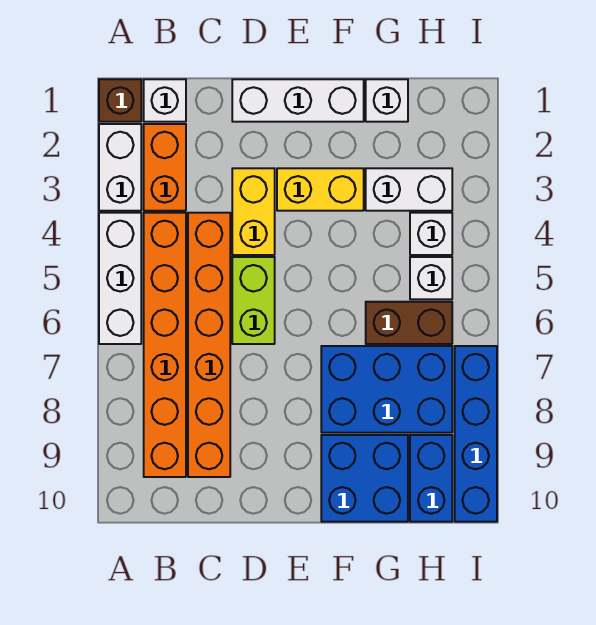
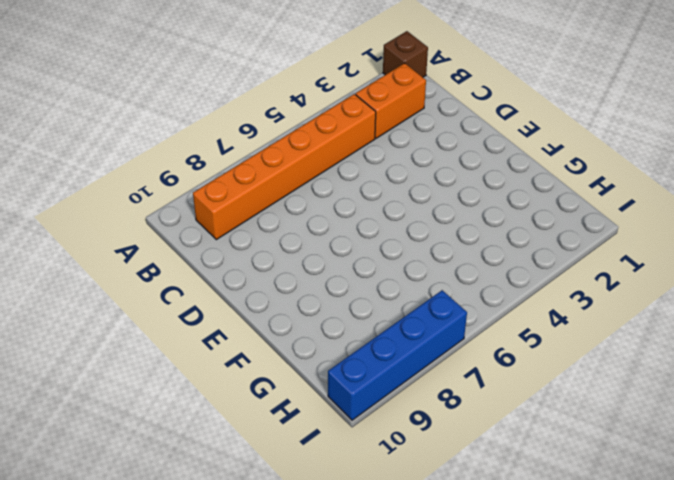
none -> white brick A2:A3 level 1
none -> white brick A4:A6 level 1
none -> white brick B1 level 1

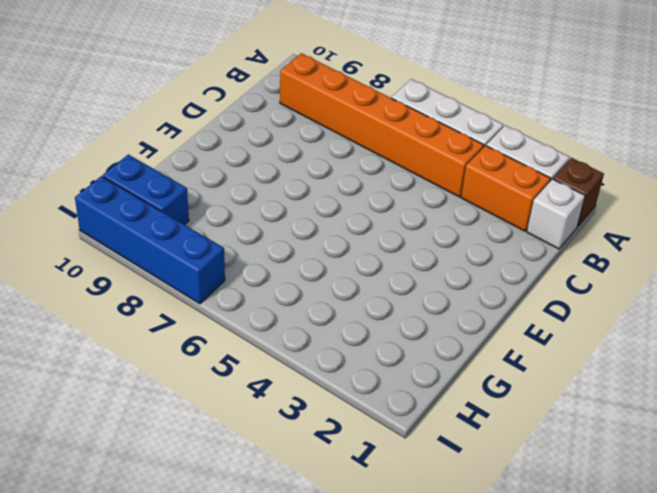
none -> orange brick C4:C9 level 1
none -> white brick D1:F1 level 1
none -> yellow brick D3:D4 level 1

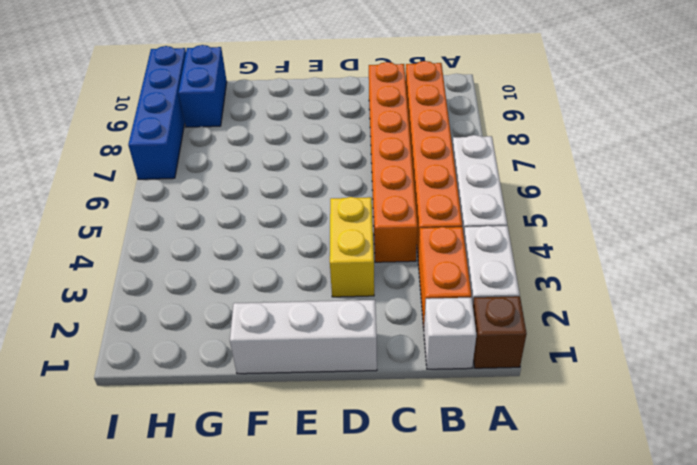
none -> lime brick D5:D6 level 1
none -> yellow brick E3:F3 level 1
none -> blue brick F7:H8 level 1

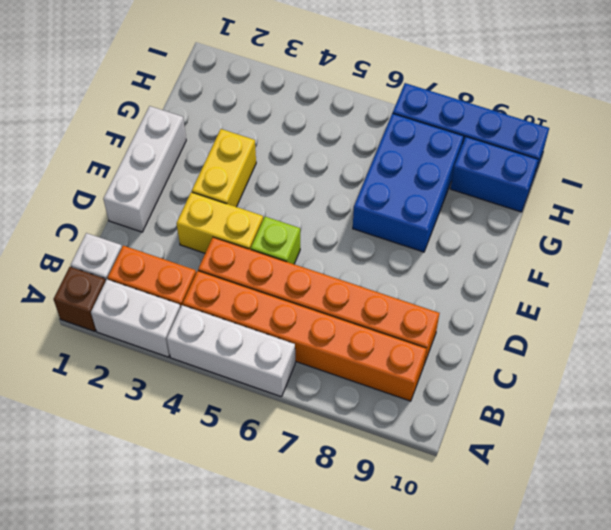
lime brick D5 level 1 -> lime brick D5:D6 level 1
none -> blue brick F9:G10 level 1
none -> white brick G1 level 1
none -> white brick G3:H3 level 1

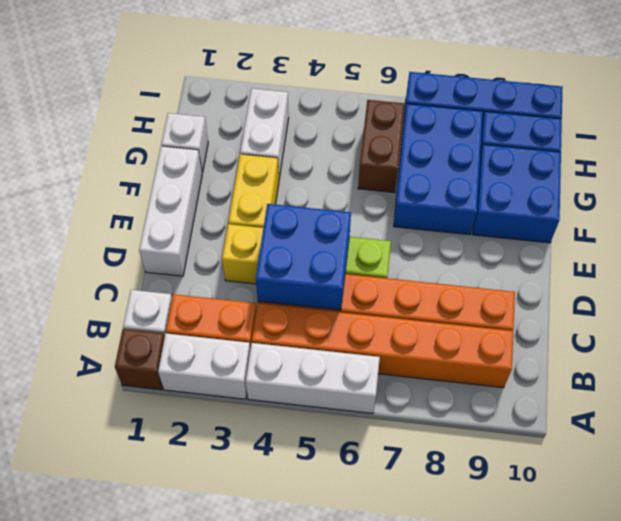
blue brick C4:D5 level 2 -> none
none -> white brick H4 level 1
none -> white brick H5 level 1

